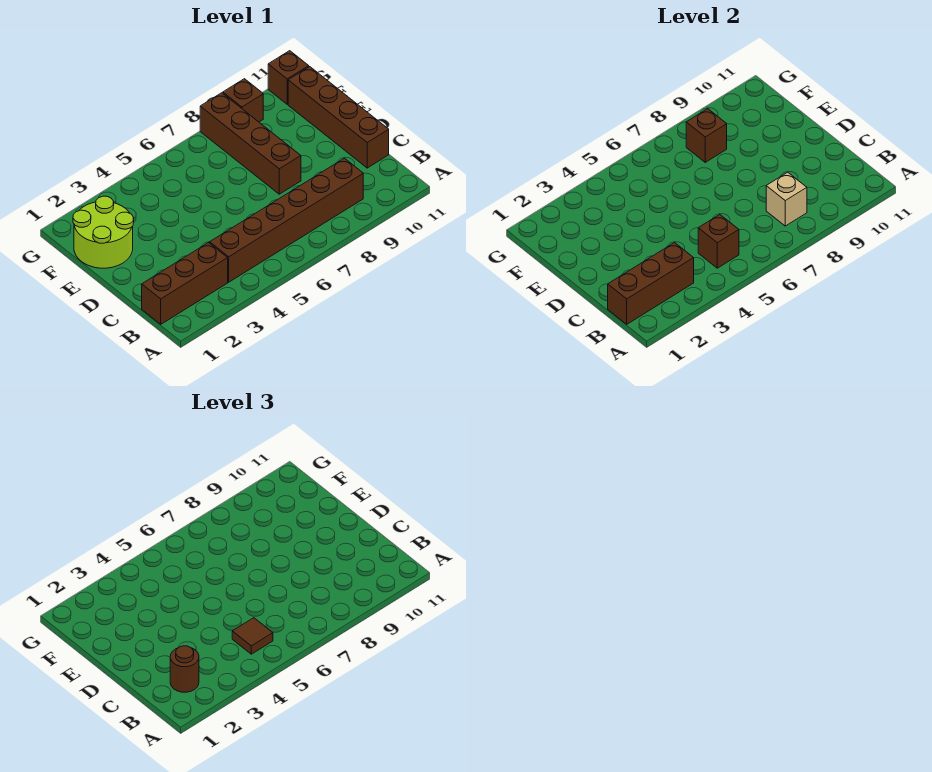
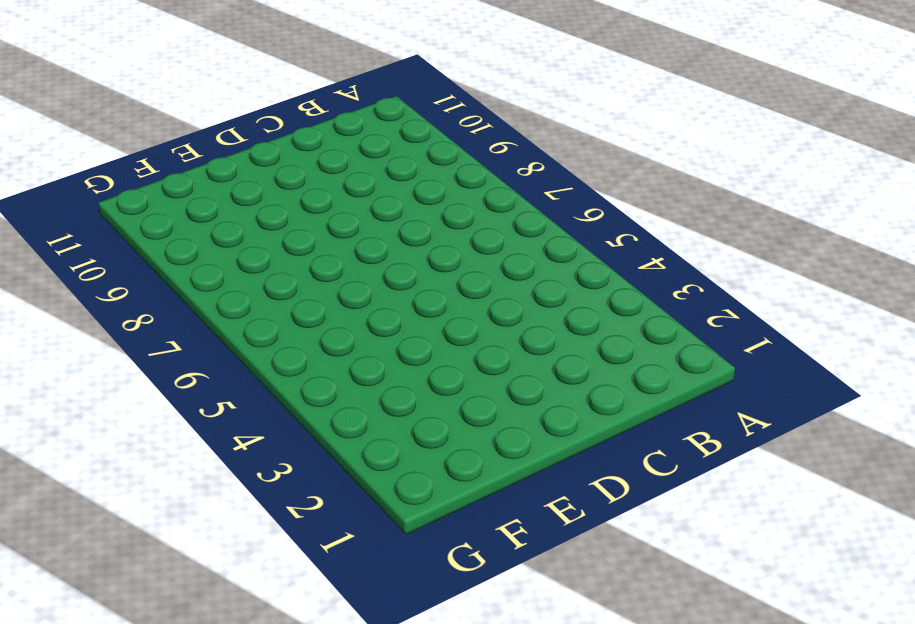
none -> brown brick B1:B3 level 1
none -> brown brick B4:B9 level 1
none -> brown brick C11:F11 level 1

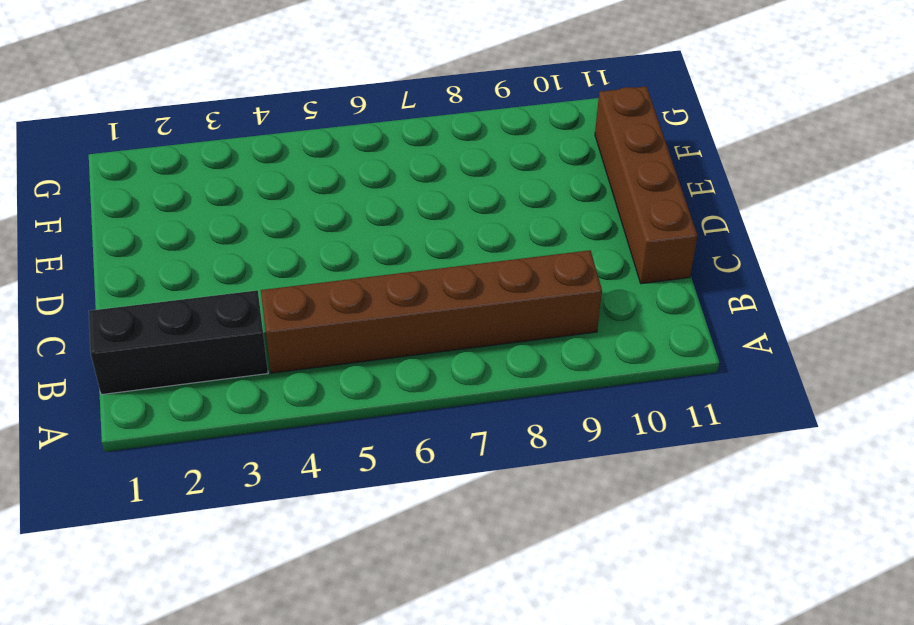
black brick B1:B3 level 1 -> brown brick B1:B3 level 1
none -> brown brick D8:G8 level 1
none -> lime round brick E1:F2 level 1
none -> brown brick G9 level 1

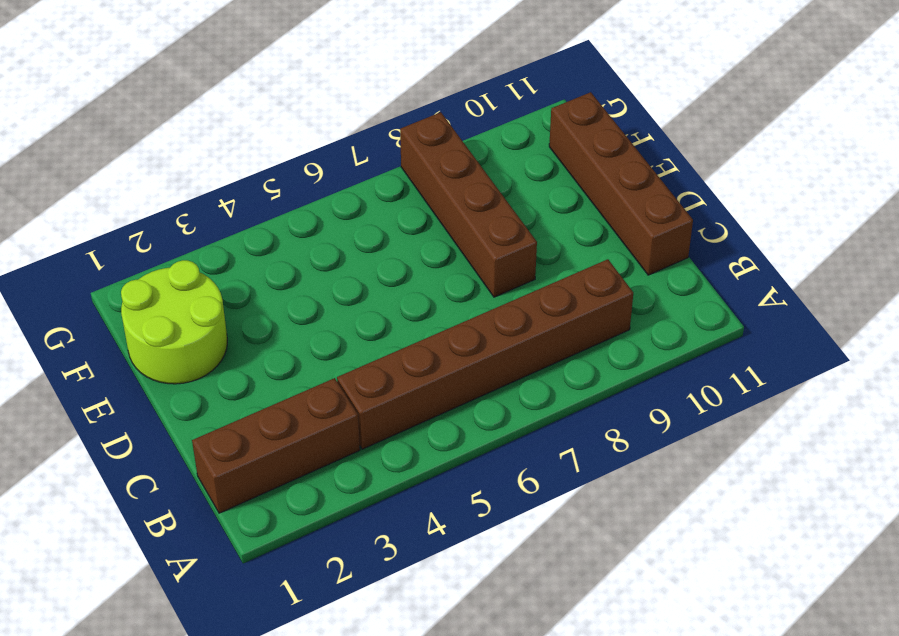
none -> brown brick G9 level 1
none -> brown brick G11 level 1
none -> brown brick B1:B3 level 2

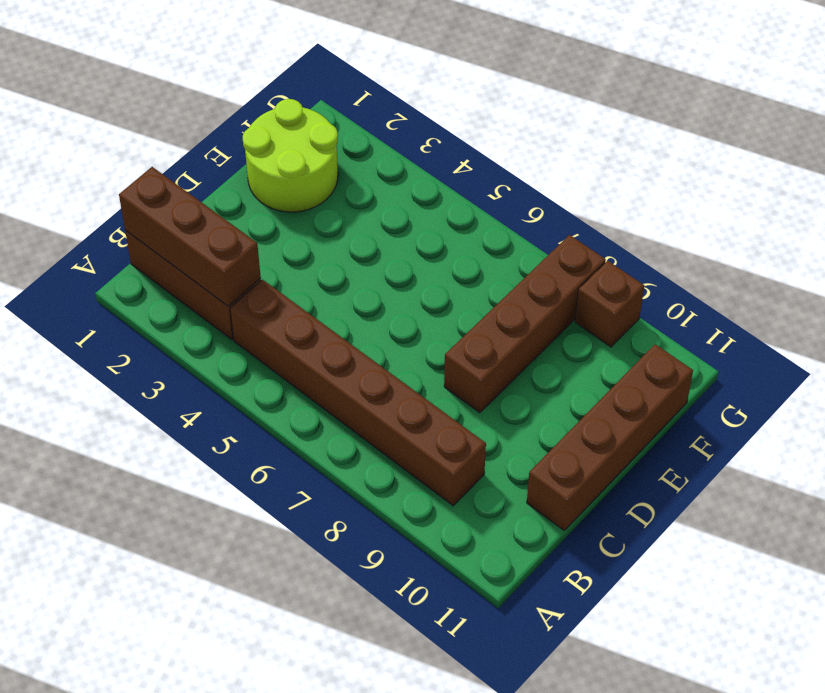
none -> brown brick G11 level 1
none -> brown brick B5 level 2
none -> tan brick B8 level 2

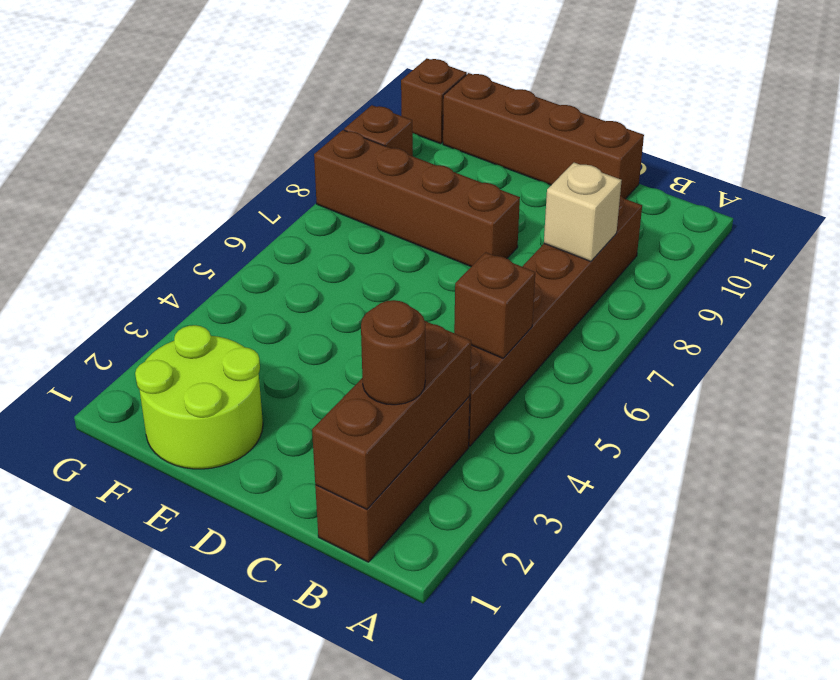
none -> brown brick F8 level 2
none -> brown tile B5 level 3

